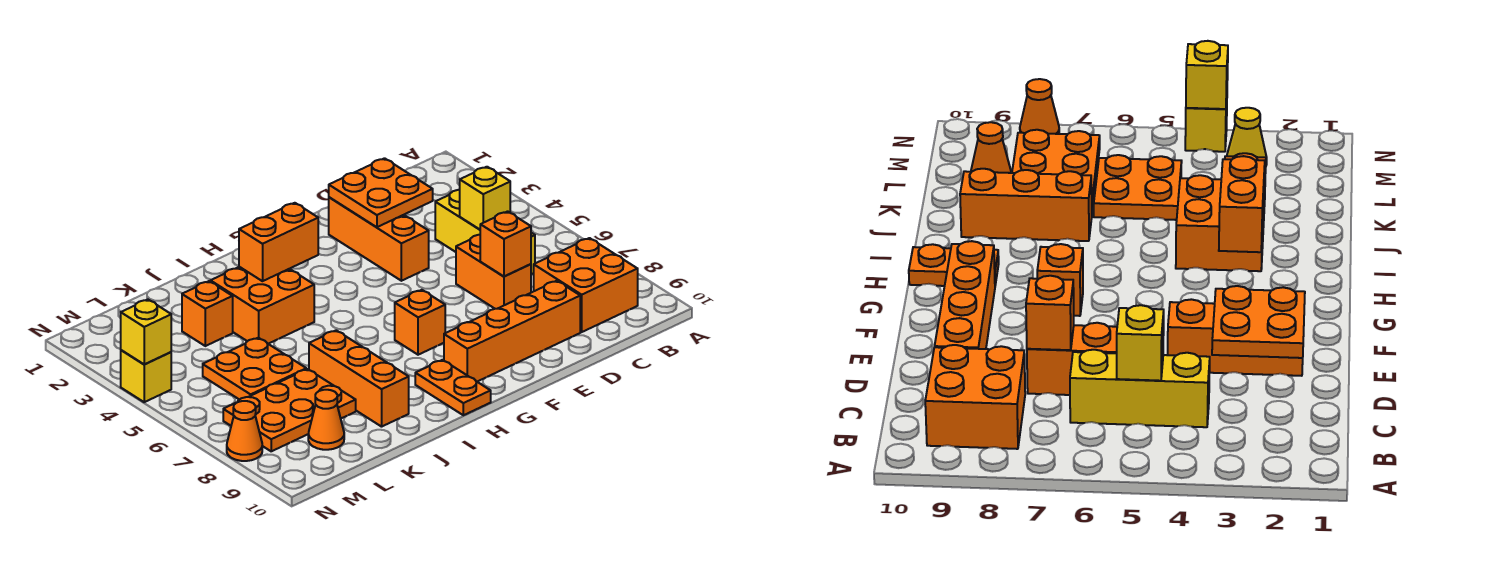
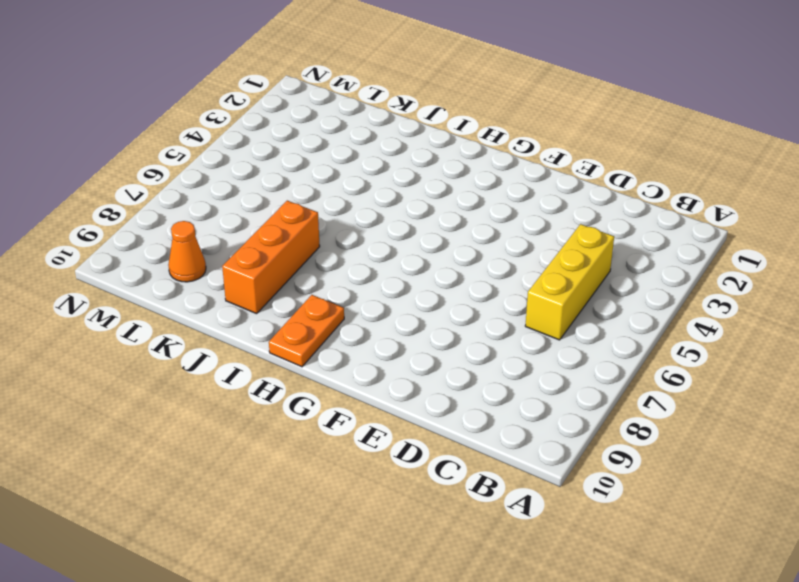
none -> orange brick B8:C9 level 1
none -> orange brick D6:D7 level 1
none -> orange brick D9:G9 level 1

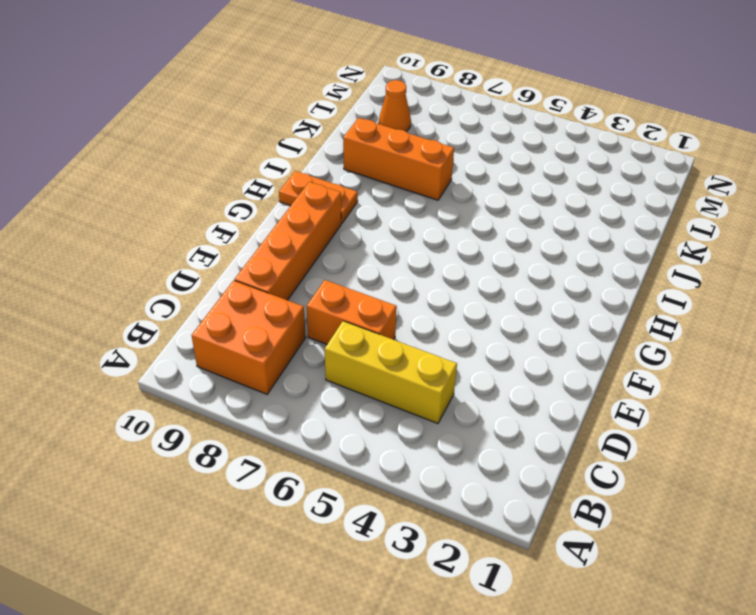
none -> orange brick E2:E4 level 1
none -> orange brick G7 level 1
none -> orange brick I3:J4 level 1

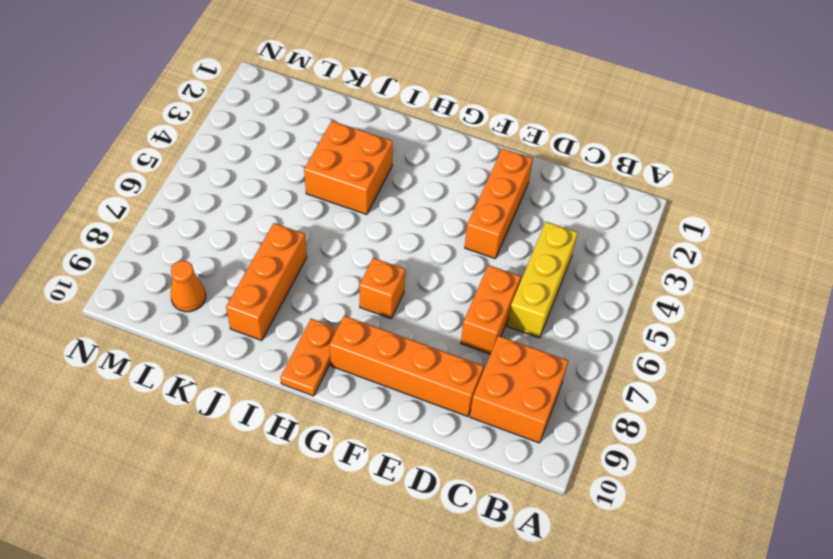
none -> orange brick K3 level 1
none -> orange plate K5:L6 level 1
none -> orange plate K7:M8 level 1

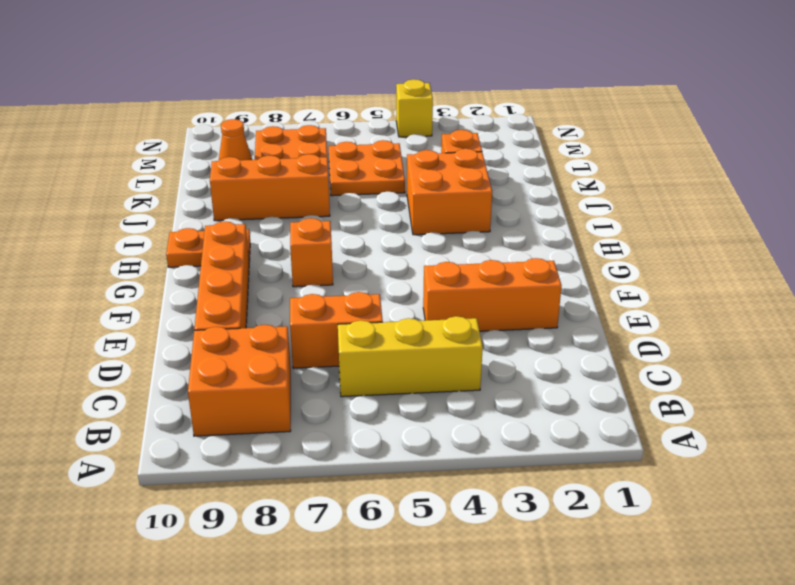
none -> yellow cone M3 level 1
none -> orange cone N8 level 1
none -> yellow brick C5 level 2

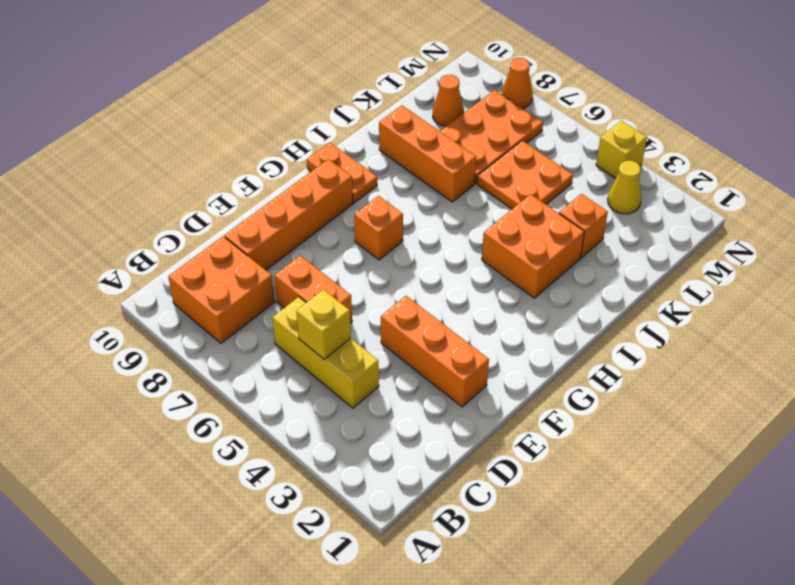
none -> orange plate D2:E3 level 2
none -> orange brick D7 level 2
none -> orange brick H3:I3 level 2

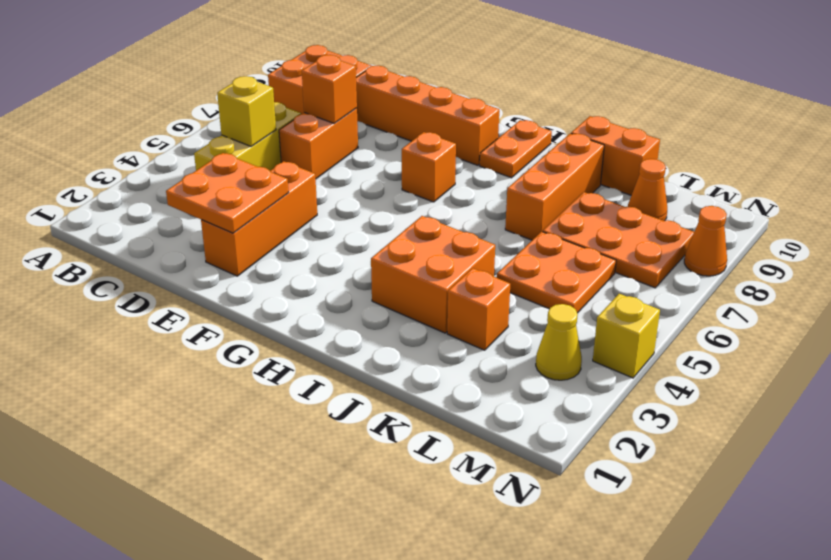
orange brick J10:K10 level 1 -> orange brick H3:I3 level 2
none -> yellow brick N4 level 2

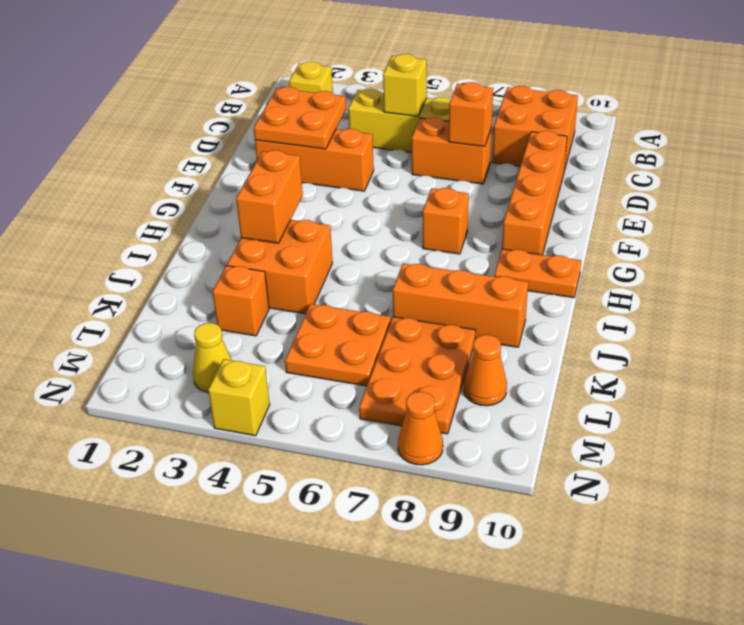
yellow brick B2 level 1 -> yellow brick N4 level 2

